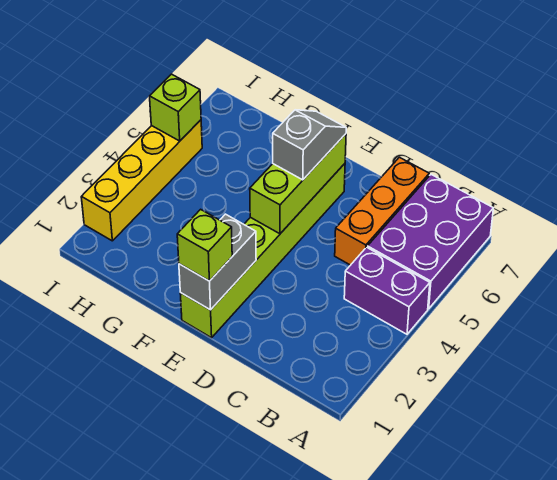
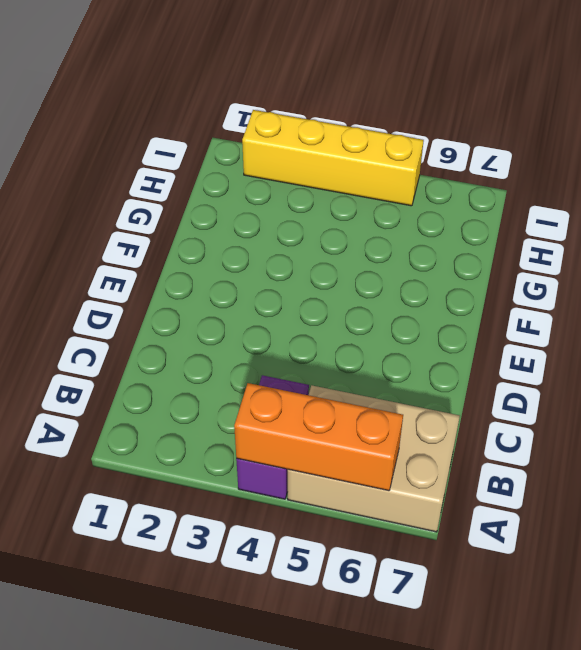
orange brick A4:A6 level 2 -> orange brick C5:C7 level 1
tan brick A5:B7 level 1 -> purple brick A5:B7 level 1
none -> lime brick E1:E6 level 1
none -> grey brick E1:E2 level 2

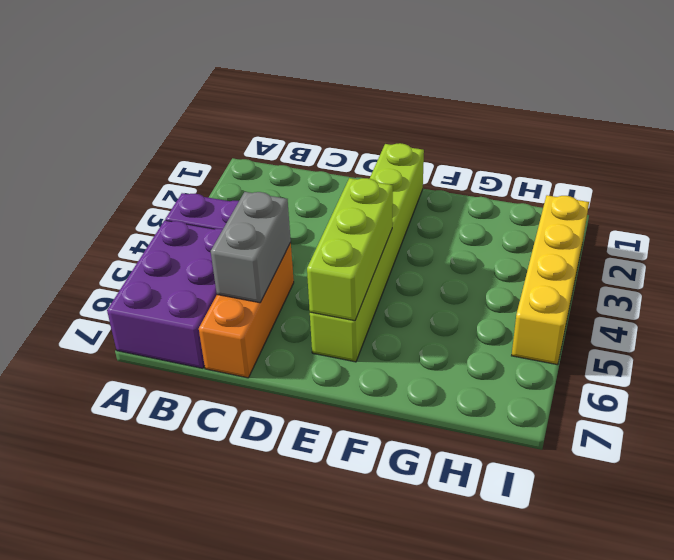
grey brick C5:C6 level 2 -> grey brick E1:E2 level 2
none -> lime brick I5 level 2
none -> lime brick E1 level 3

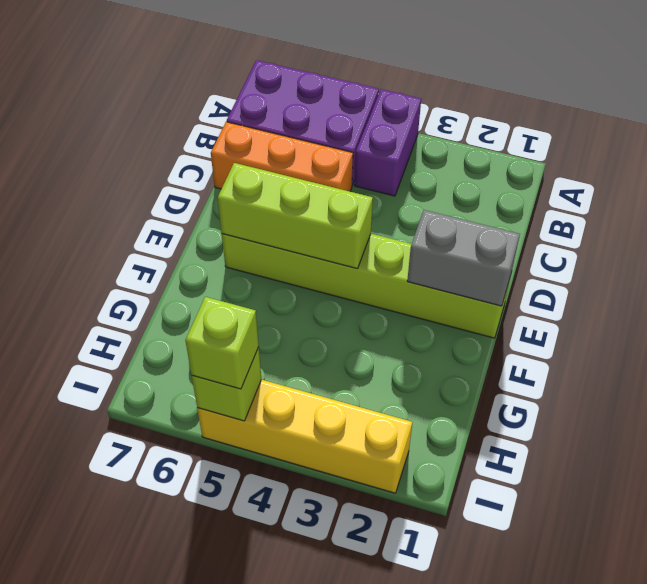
lime brick I5 level 3 -> lime brick E1 level 3
none -> grey slope E5:E6 level 3 top 5

